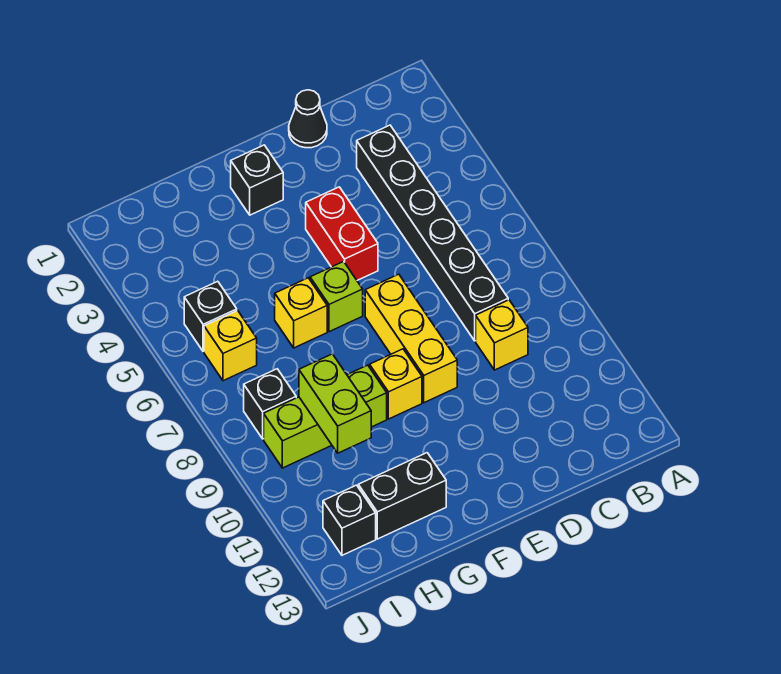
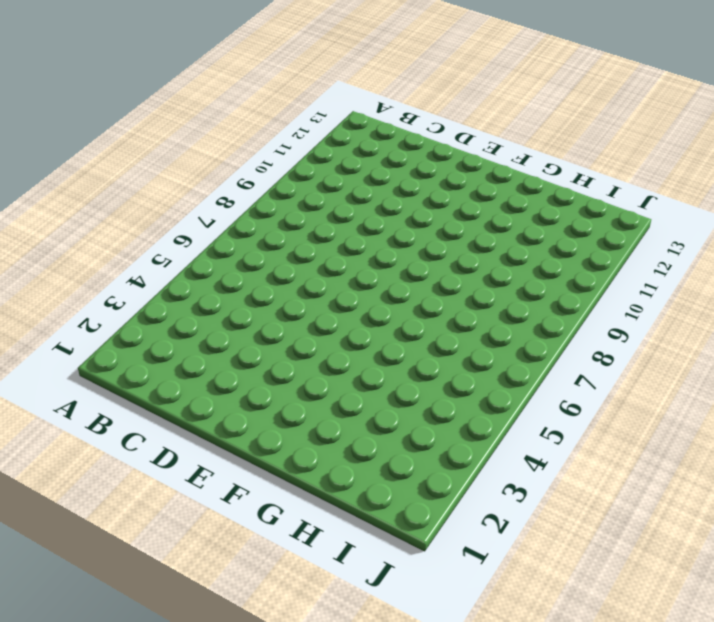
none -> black brick C3:C8 level 1
none -> yellow brick C9 level 1
none -> black cone D1 level 1

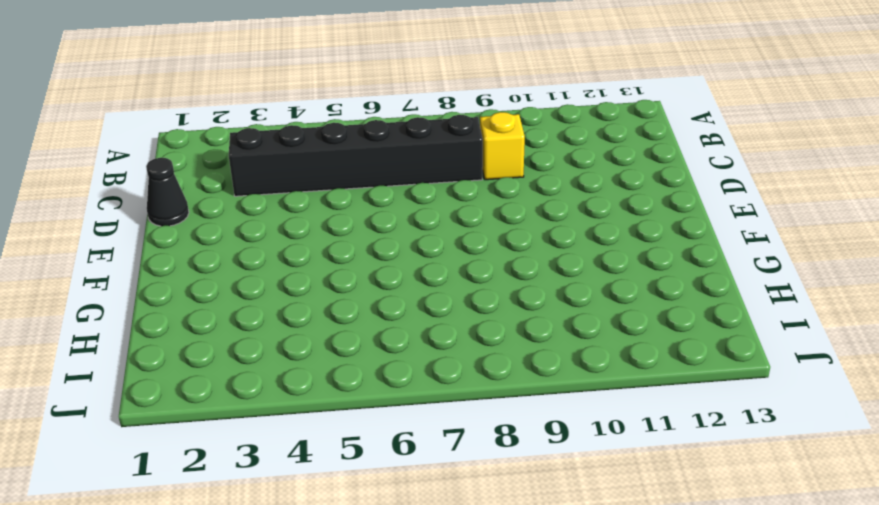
none -> red brick E4:E5 level 1
none -> yellow brick E7:E9 level 1
none -> black brick F2 level 1

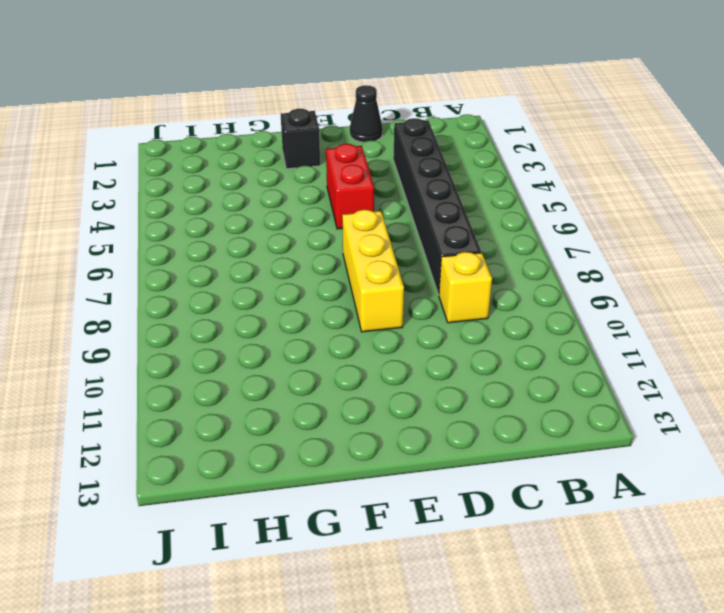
none -> lime brick F6 level 1
none -> yellow brick F9 level 1
none -> yellow brick G6 level 1

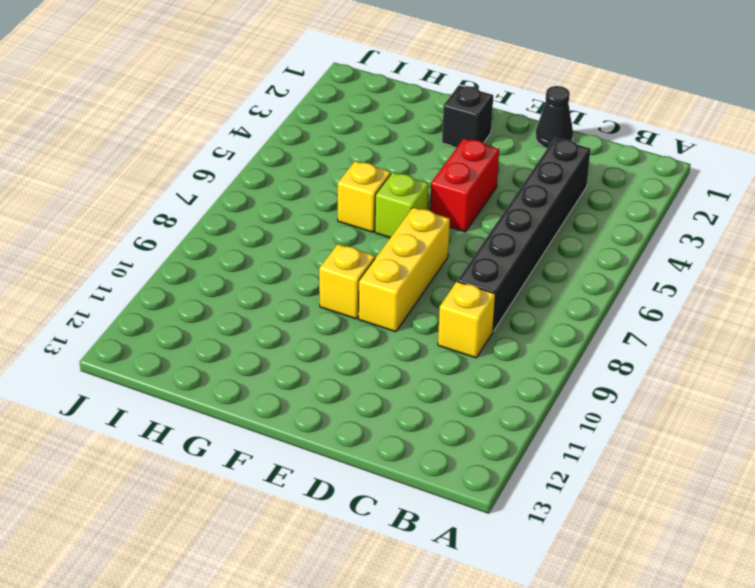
none -> lime brick G9:I9 level 1
none -> black brick G12:H12 level 1
none -> black brick I5 level 1

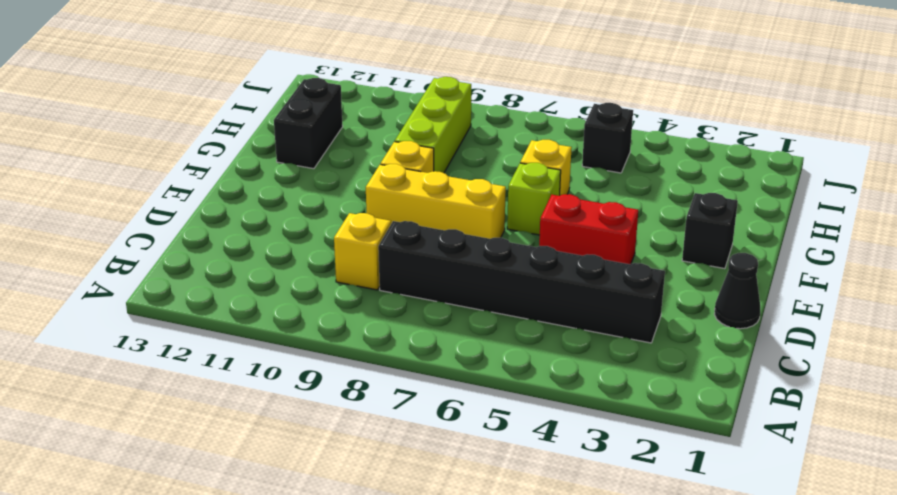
none -> yellow brick I6 level 1
none -> black brick I8 level 1
none -> black brick I12 level 1

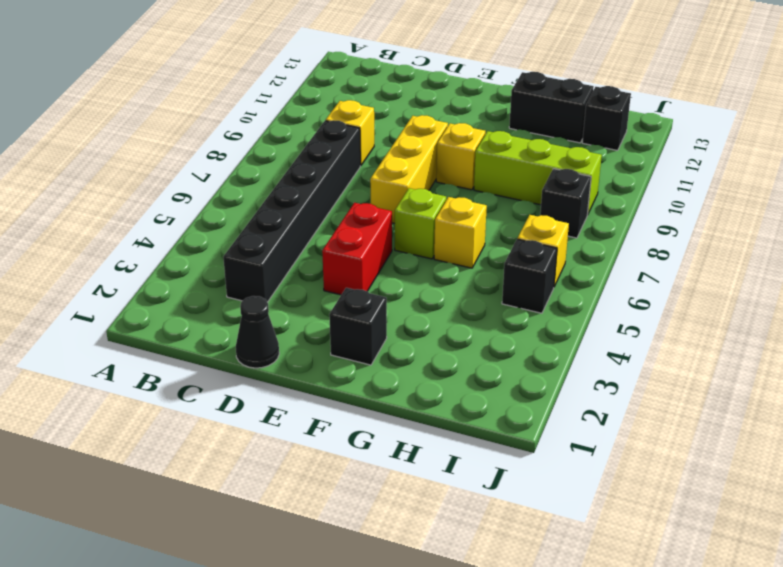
none -> lime brick H9:H10 level 2

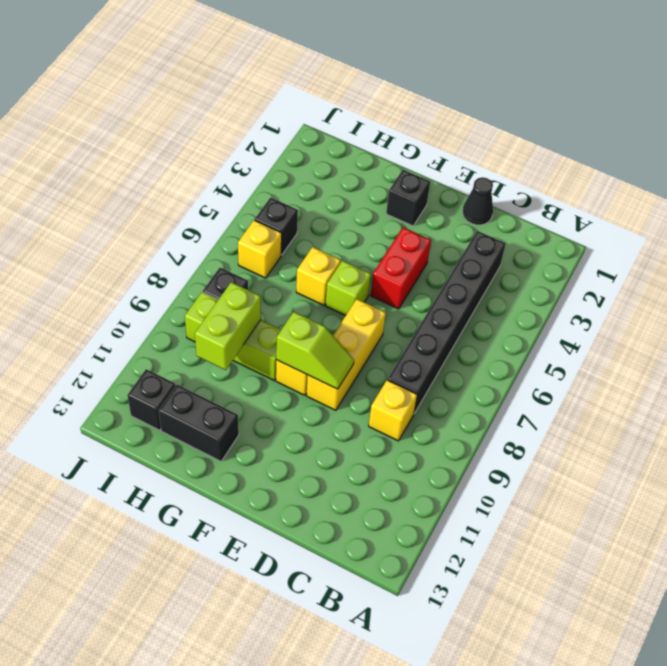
lime slope E9:F9 level 2 top F -> none

